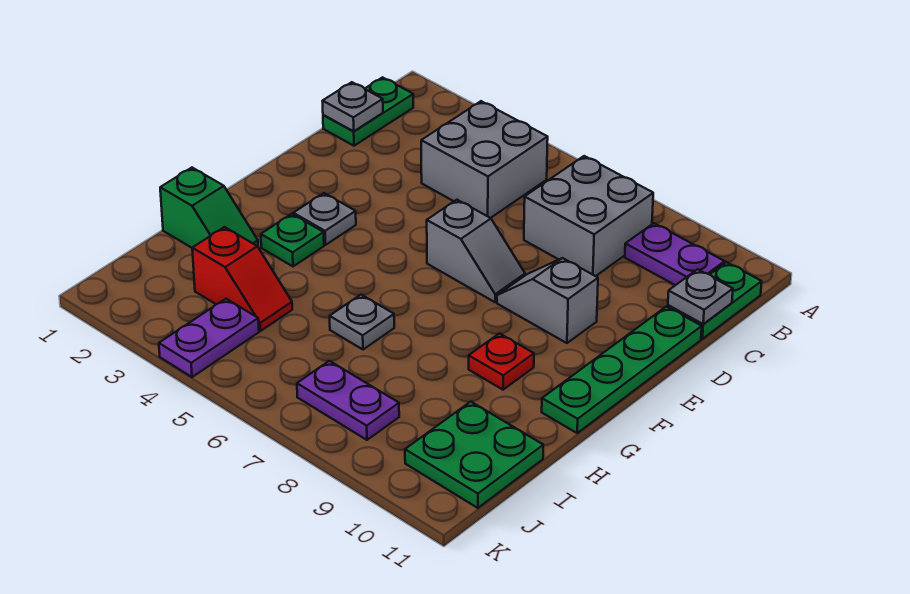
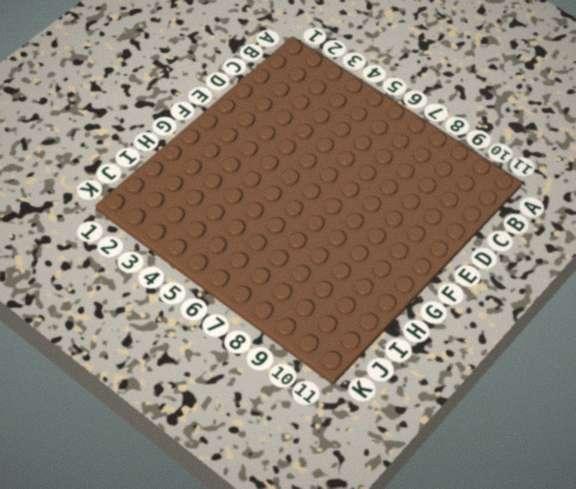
none -> green plate B1:C1 level 1
none -> grey brick B4:C5 level 1
none -> grey brick B7:C8 level 1

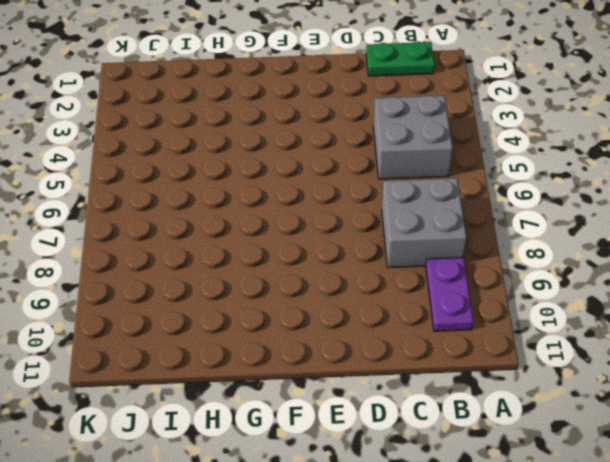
none -> green plate B11:C11 level 1
none -> green plate D11:G11 level 1
none -> grey slope E6:E7 level 1 top 6

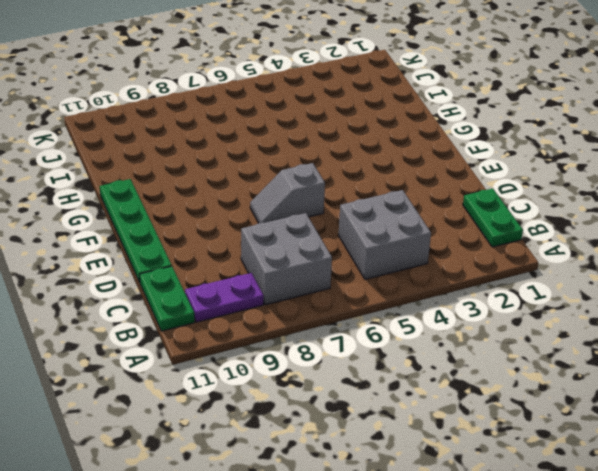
none -> grey slope E8:E9 level 1 top 9
none -> grey plate F3 level 1
none -> green plate G3 level 1

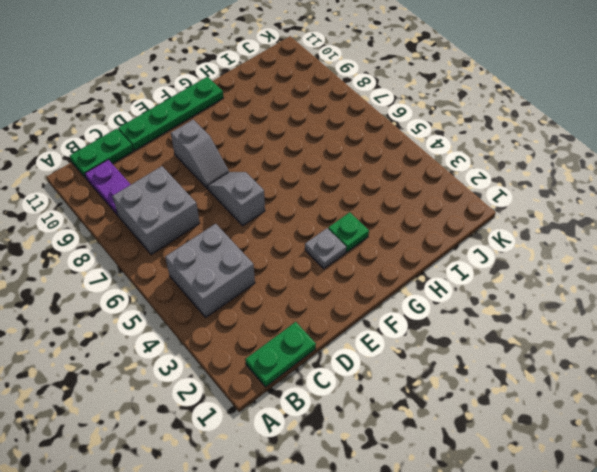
none -> red plate G9 level 1
none -> green slope H1:H2 level 1 top 1
none -> grey plate H6 level 1

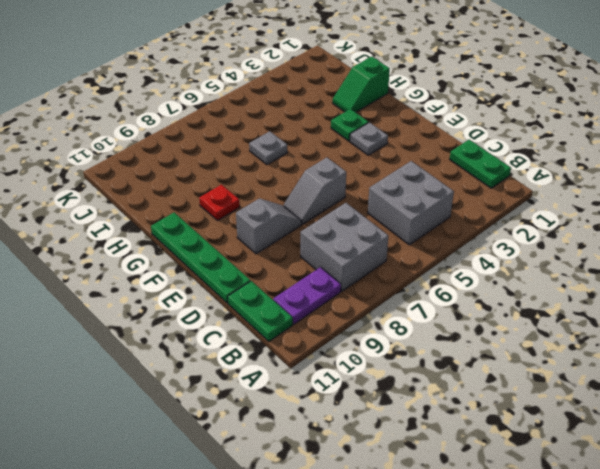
none -> red slope I3:I4 level 1 top 3
none -> green plate I10:J11 level 1
none -> purple plate J4:K4 level 1

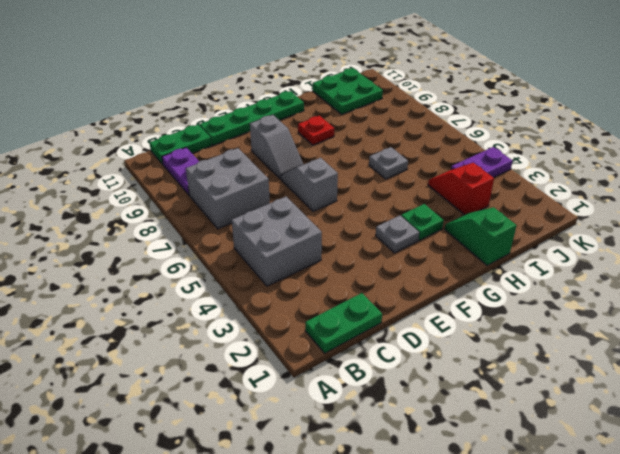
none -> purple plate J7:J8 level 1
none -> grey plate C1 level 2
none -> grey plate C11 level 2

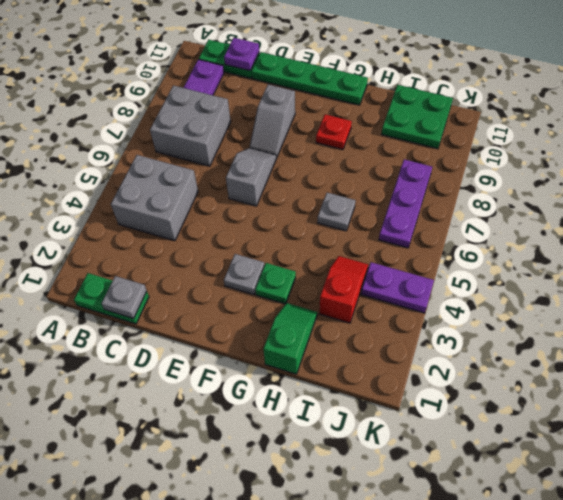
purple plate C11 level 2 -> grey plate C11 level 2
purple plate J6:J8 level 1 -> purple plate J7:J8 level 1

